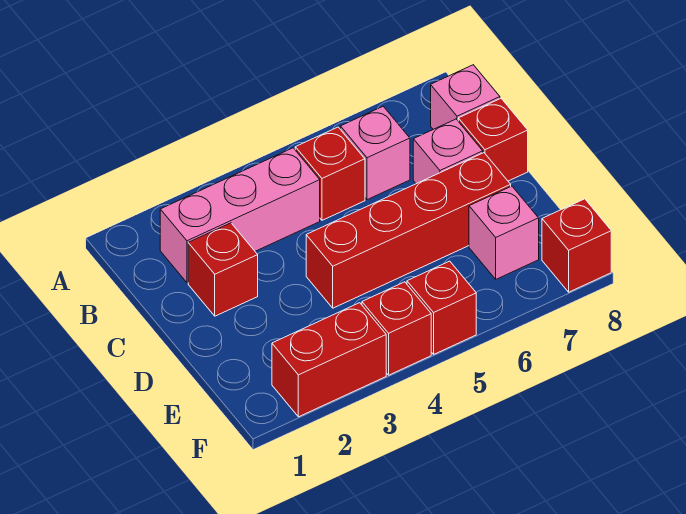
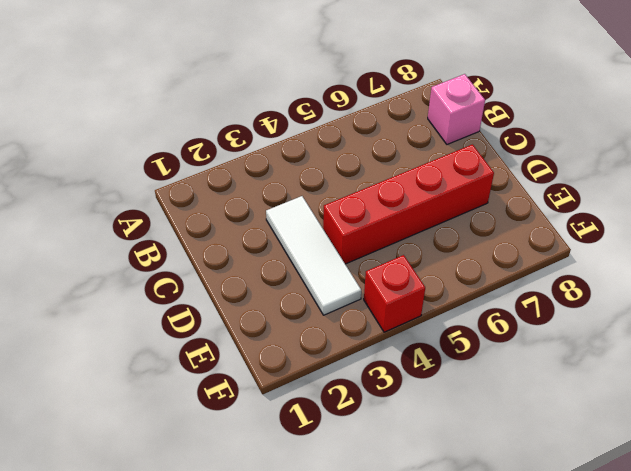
white tile C3:E3 level 1 -> none
none -> pink brick B2:B4 level 1
none -> red brick B5 level 1
none -> pink brick B6 level 1

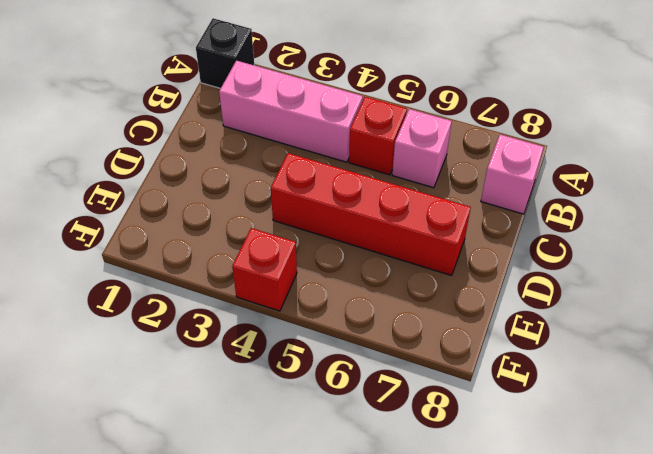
black brick A1 level 1 -> none
none -> red brick C2 level 1
none -> pink brick C7 level 1
none -> red brick C8 level 1

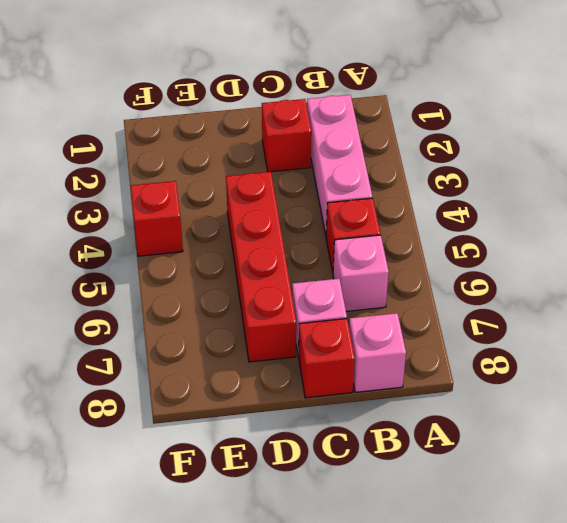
none -> pink brick E7 level 1
none -> red brick F2:F3 level 1
none -> red brick F5 level 1

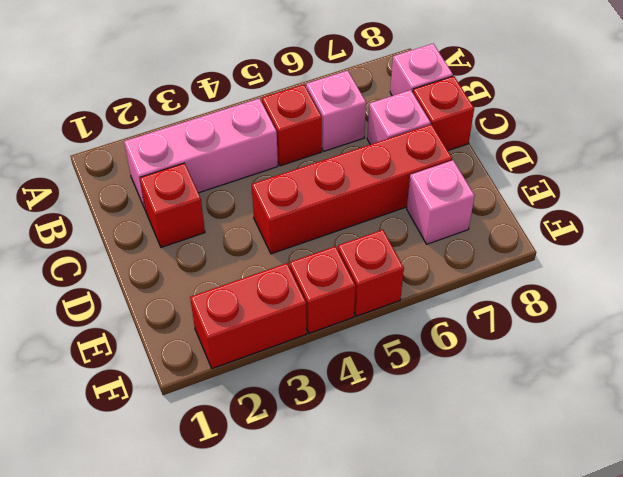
none -> red brick F8 level 1

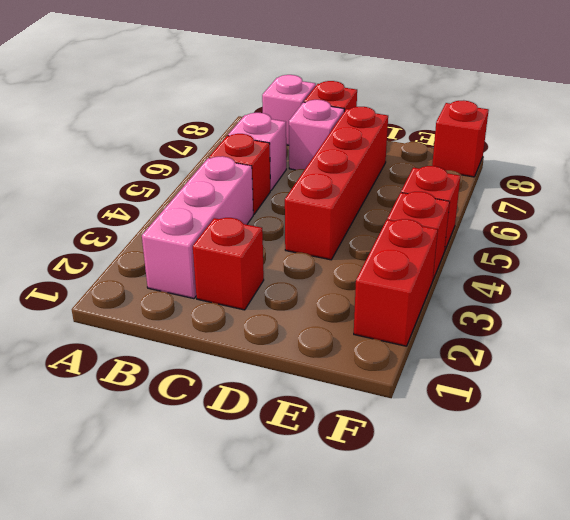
none -> pink brick E7 level 1

